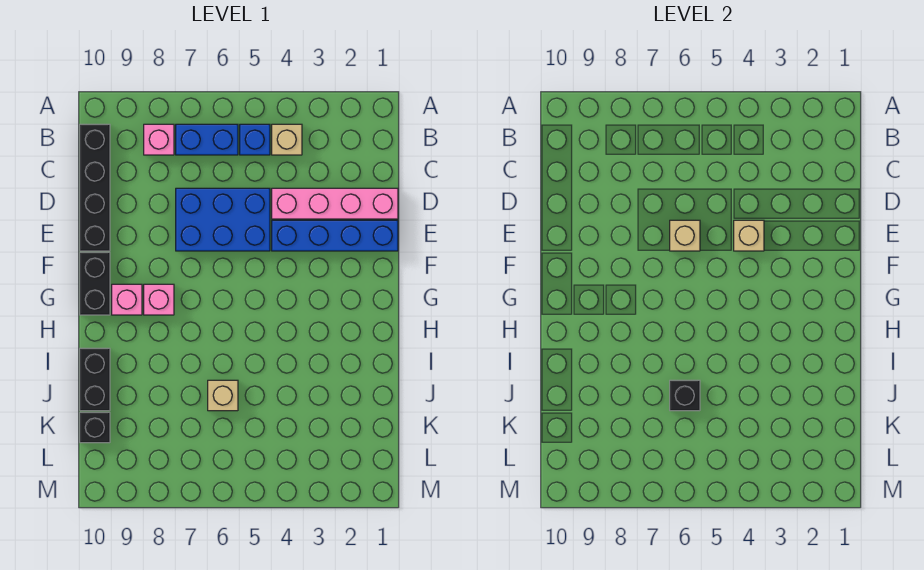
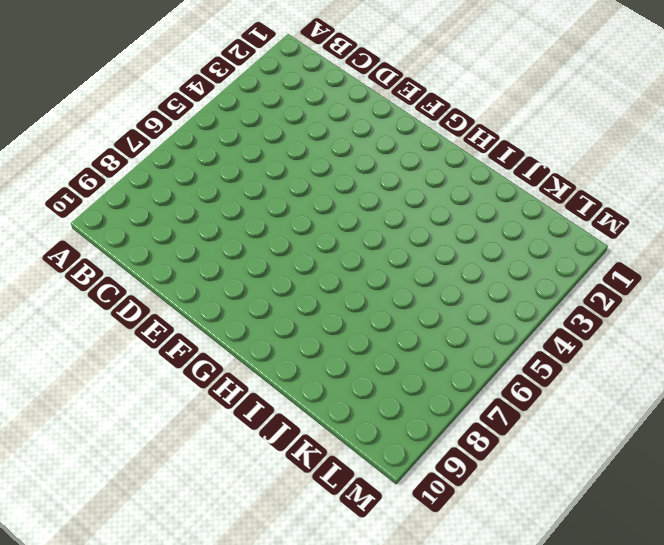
none -> tan brick B4 level 1
none -> blue brick B5 level 1
none -> blue brick B6:B7 level 1

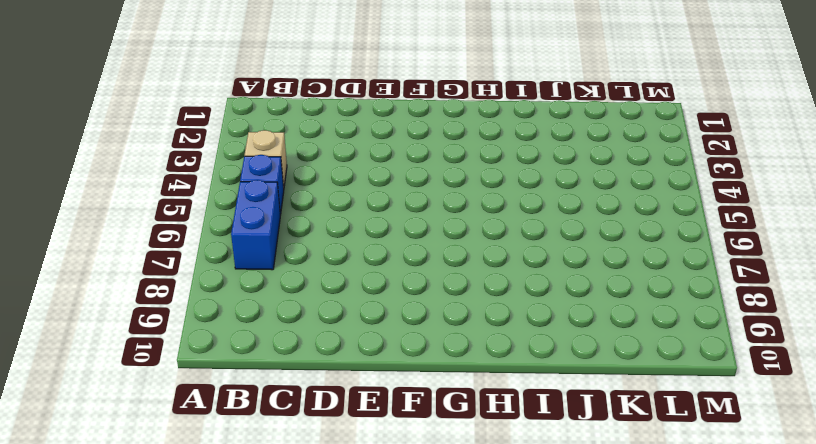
none -> pink brick B8 level 1
none -> black brick B10:E10 level 1
none -> pink brick D1:D4 level 1

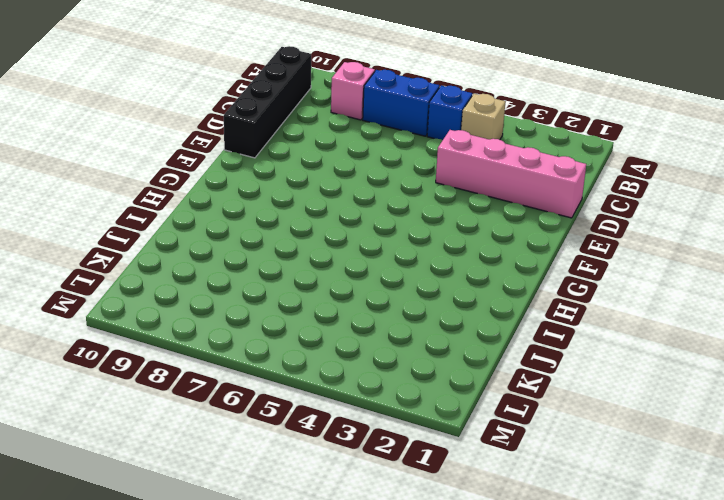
none -> blue brick D5:E7 level 1
none -> blue brick E1:E4 level 1
none -> black brick F10:G10 level 1

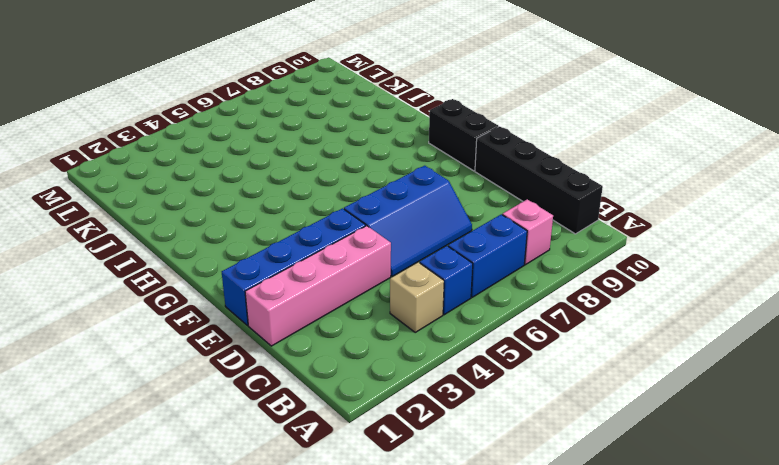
blue slope D5:E7 level 1 top E -> blue brick D5:E7 level 1
none -> pink brick G8 level 1
none -> pink brick G9 level 1
none -> black brick I10:J10 level 1

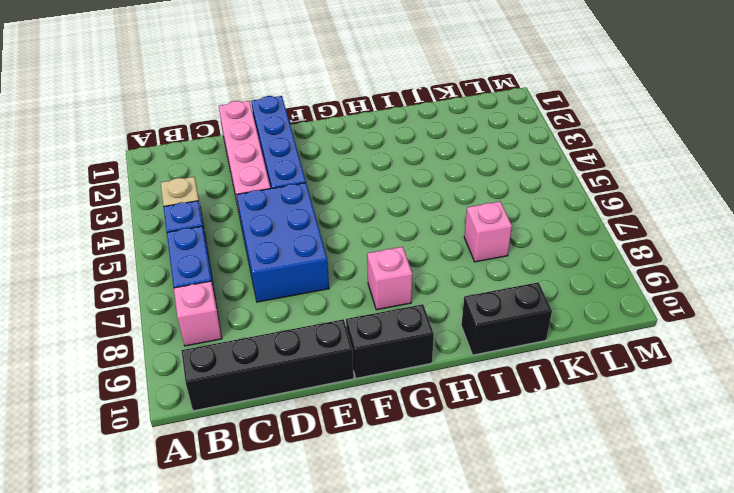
pink brick J7 level 1 -> pink brick G9 level 1
none -> tan brick J6 level 1
none -> black brick K10 level 1
none -> tan brick E4 level 2

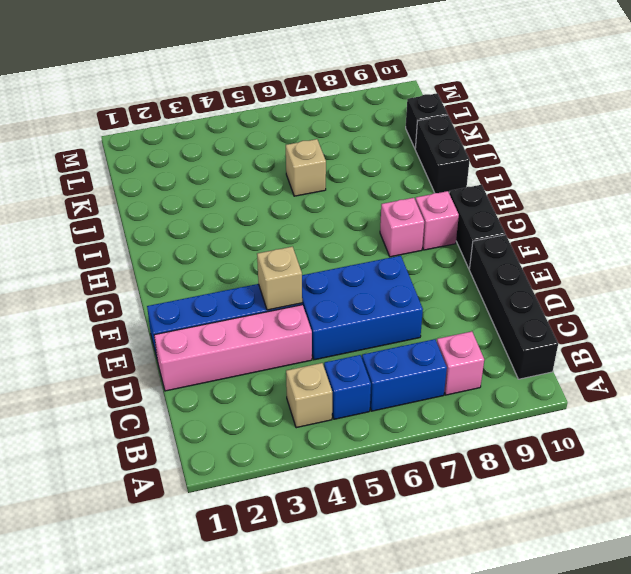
none -> tan brick E6 level 2
none -> black brick J6 level 2

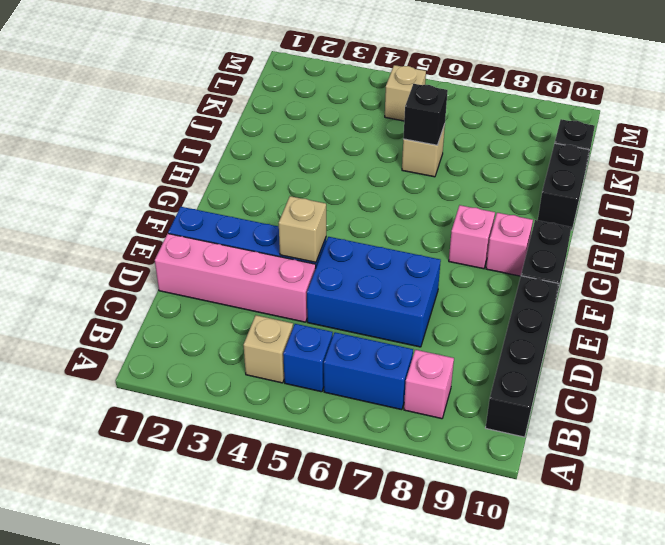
tan brick L5 level 1 -> tan brick E6 level 2

